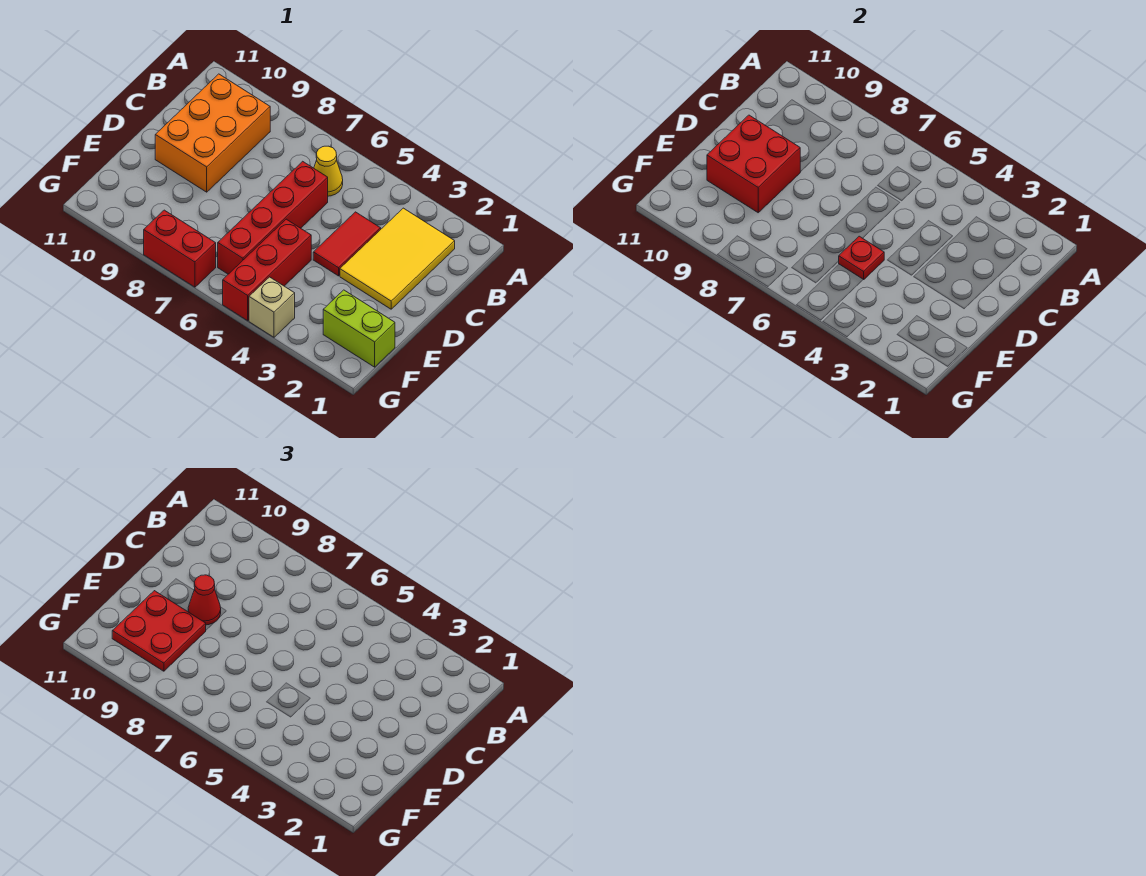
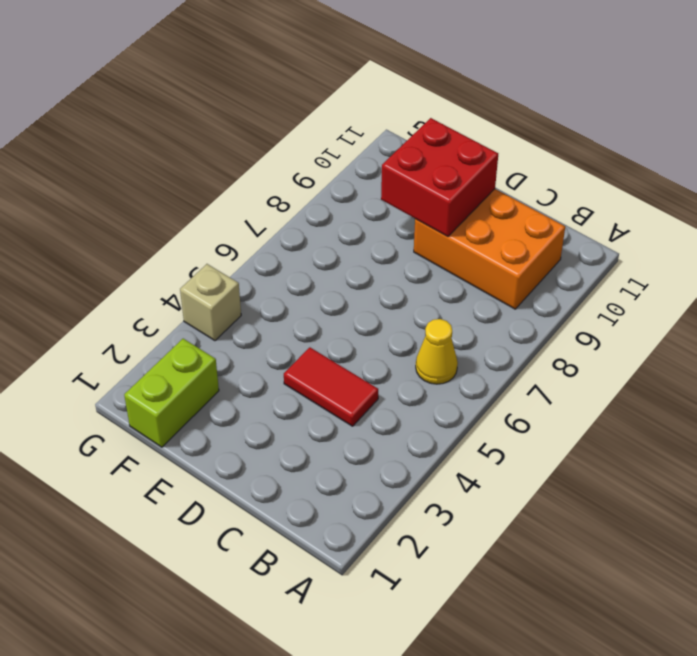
none -> yellow tile B2:D3 level 1
none -> red brick C6:F6 level 1
none -> red brick E5:G5 level 1

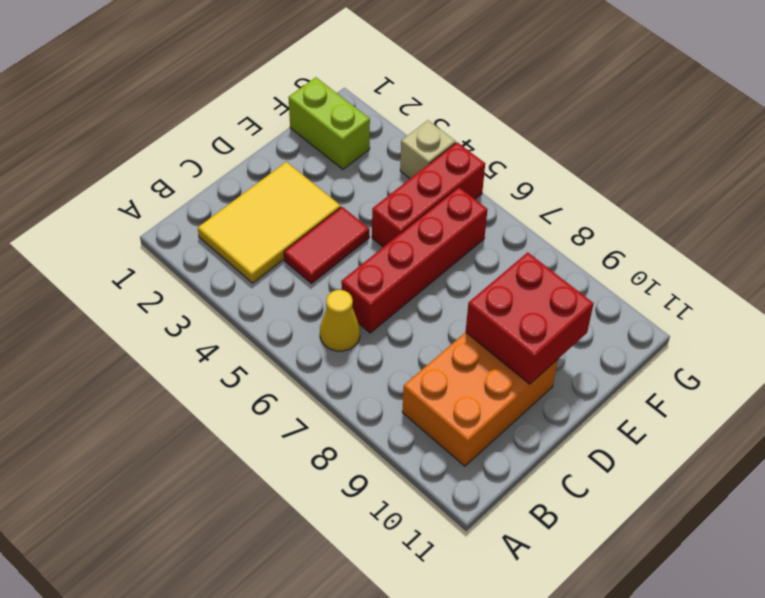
none -> red brick G7:G8 level 1
none -> red plate E5 level 2
none -> red cone D9 level 3

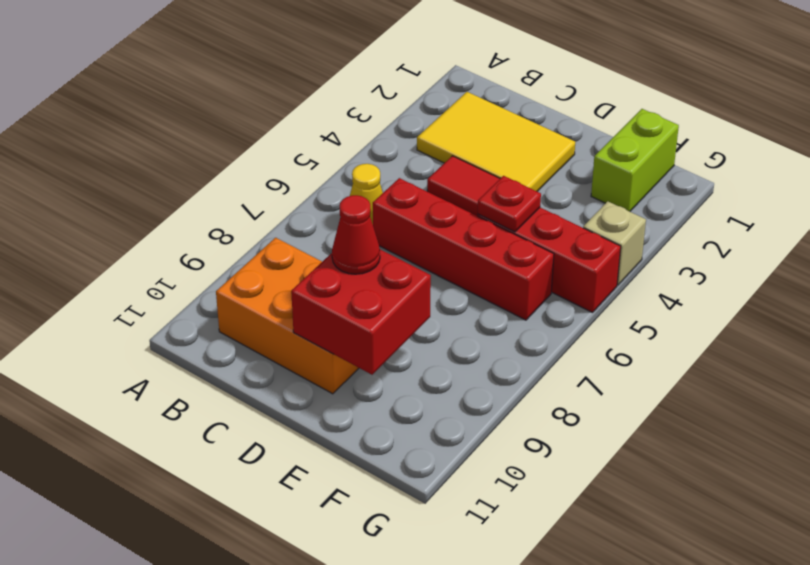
none -> red brick G7:G8 level 1
none -> red plate E9:F10 level 3

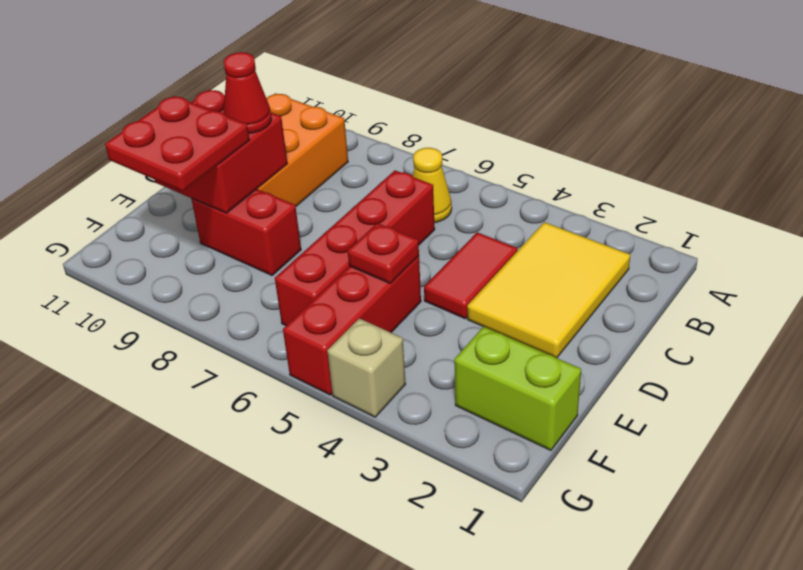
red brick E8:E9 level 1 -> red brick G7:G8 level 1

